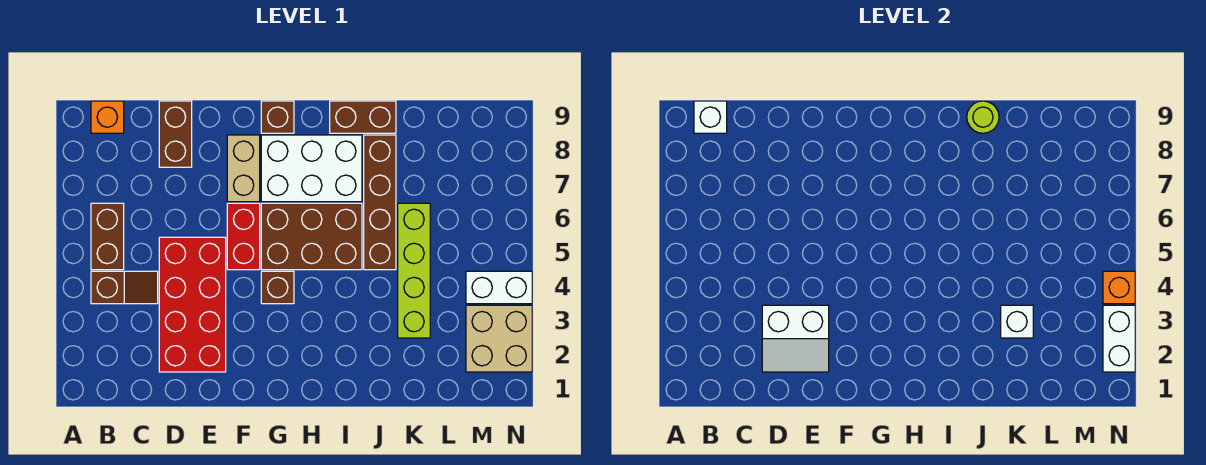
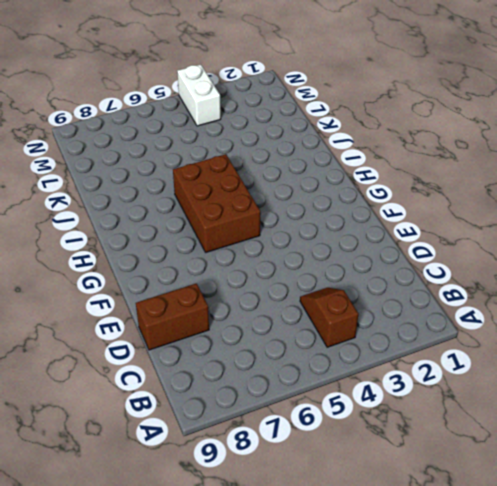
none -> brown brick B5:B6 level 1
none -> orange brick B9 level 1
none -> red brick D2:E5 level 1

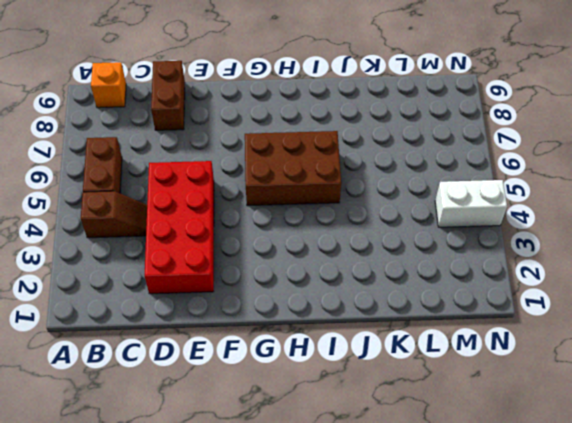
none -> red brick F5:F6 level 1
none -> tan brick F7:F8 level 1
none -> brown brick G4 level 1

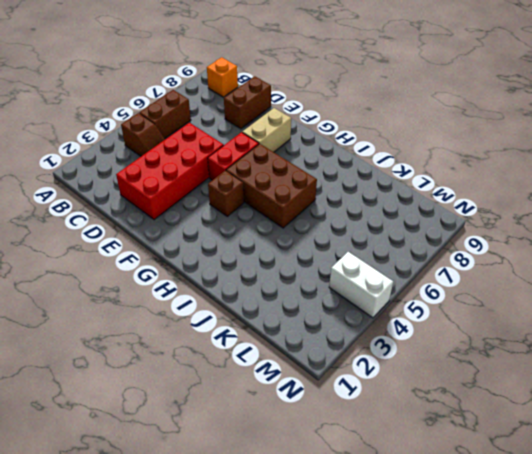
none -> white brick G7:I8 level 1
none -> brown brick G9 level 1
none -> brown brick I9:J9 level 1

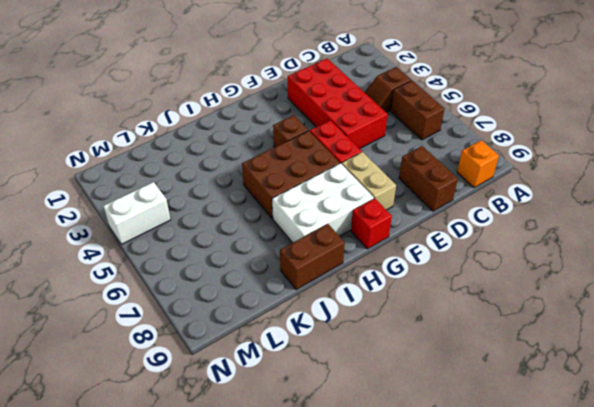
red brick G9 level 1 -> brown brick G9 level 1
none -> brown brick J5:J8 level 1
none -> lime brick K3:K6 level 1
none -> tan brick M2:N3 level 1

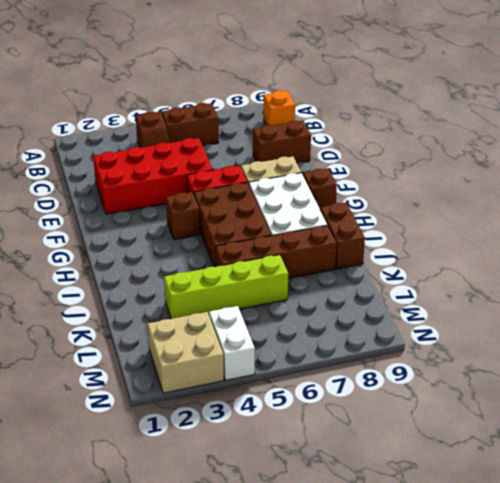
none -> white brick B9 level 2
none -> white slope D2:E3 level 2 top 3
none -> lime round brick J9 level 2

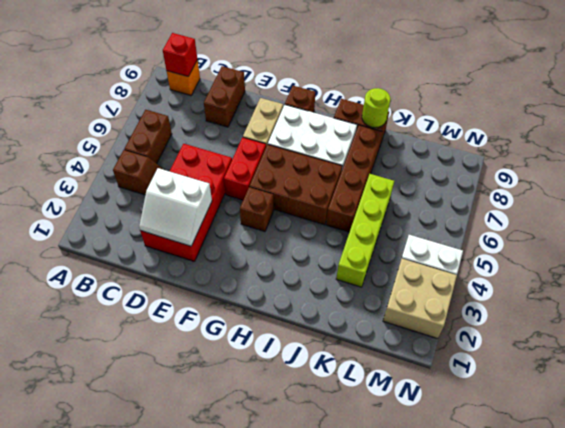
red brick B9 level 2 -> white brick B9 level 2
none -> white brick K3 level 2
none -> white brick N2:N3 level 2
none -> orange brick N4 level 2

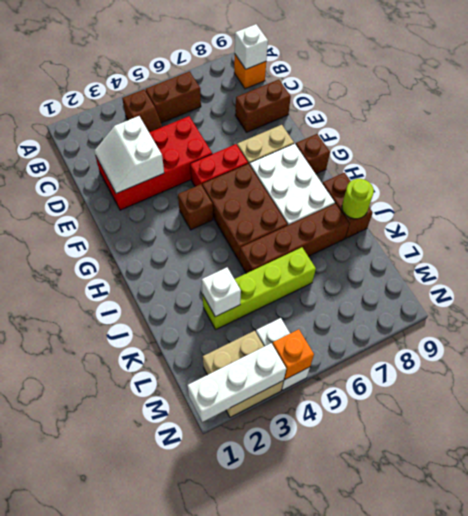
white brick N1:N3 level 2 -> white brick N2:N3 level 2

